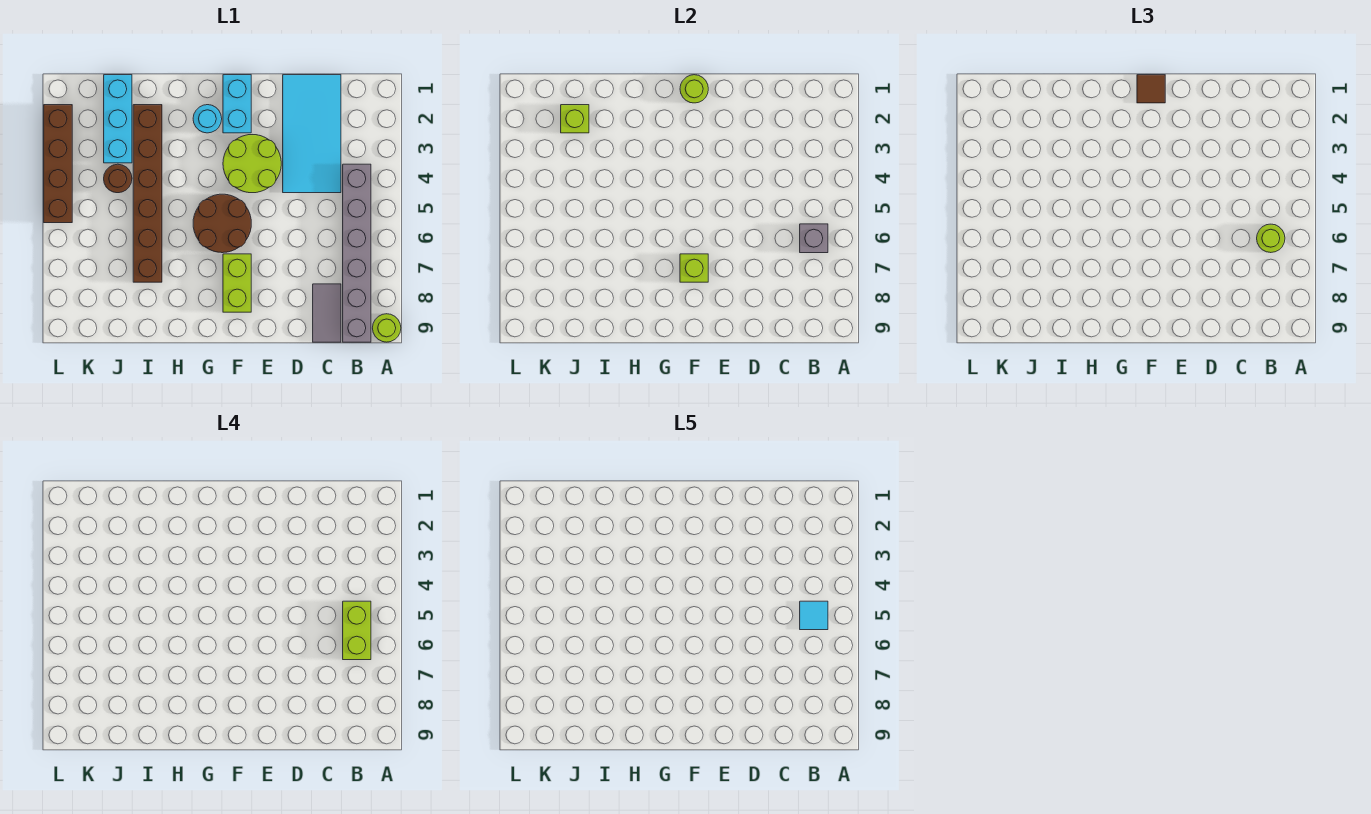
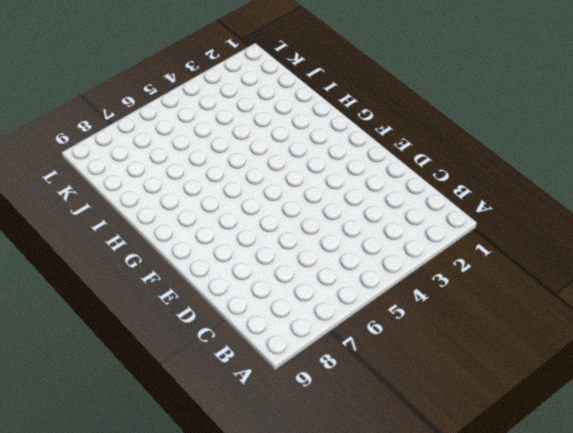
none -> lime round brick A9 level 1
none -> grey brick B4:B9 level 1
none -> cyan tile C1:D4 level 1

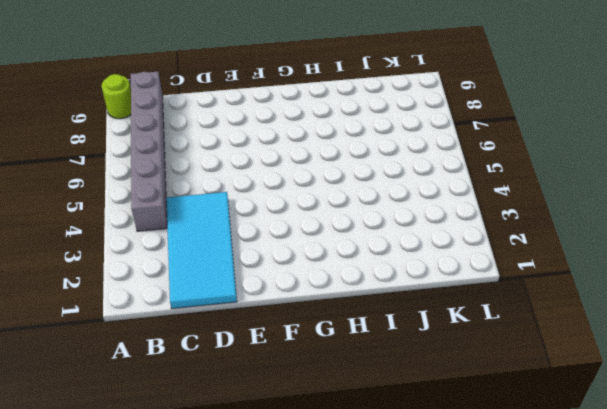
none -> grey tile C8:C9 level 1
none -> lime round brick E3:F4 level 1
none -> cyan brick F1:F2 level 1

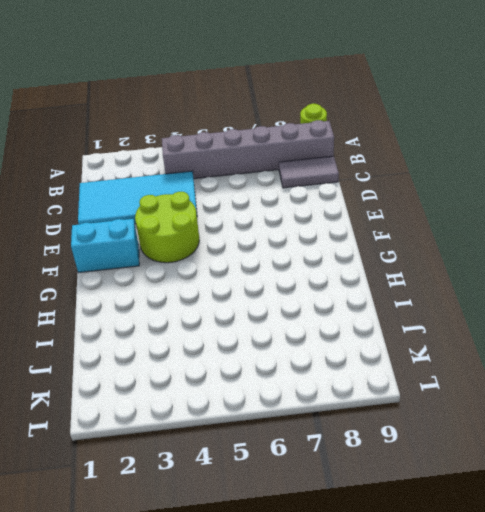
none -> brown round brick F5:G6 level 1
none -> lime brick F7:F8 level 1
none -> cyan round brick G2 level 1

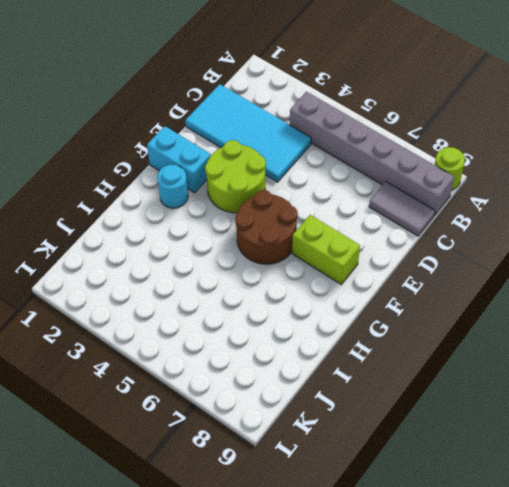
none -> brown brick I2:I7 level 1
none -> cyan brick J1:J3 level 1
none -> brown round brick J4 level 1

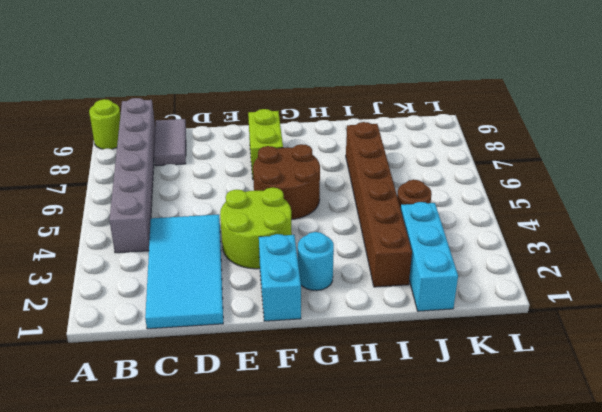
none -> brown brick L2:L5 level 1
none -> grey brick B6 level 2
none -> lime round brick F1 level 2

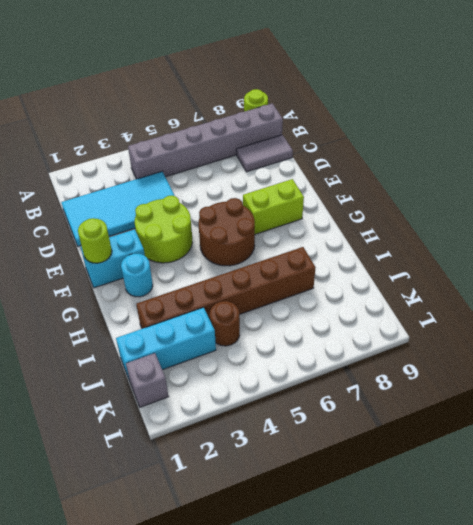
grey brick K1 level 1 -> grey brick B6 level 2
none -> brown brick L2:L5 level 1
none -> lime brick F7 level 2
none -> lime brick J2 level 2

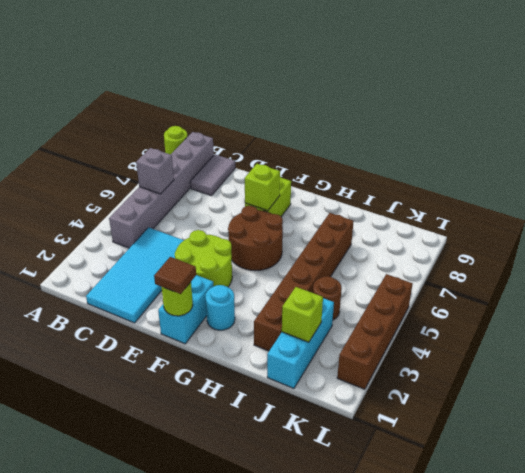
none -> lime round brick B6 level 3
none -> lime brick B5:B6 level 4
none -> cyan tile B5 level 5

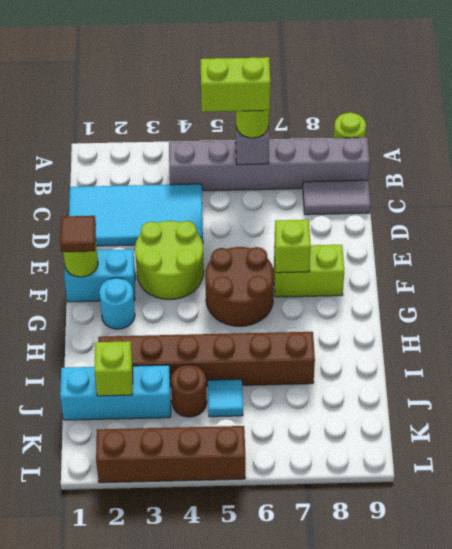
cyan tile J5 level 1 -> cyan tile B5 level 5

